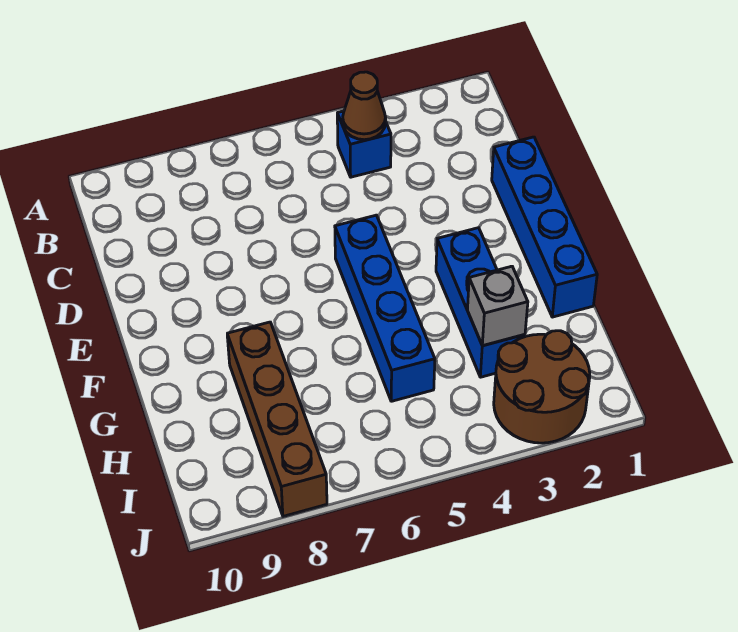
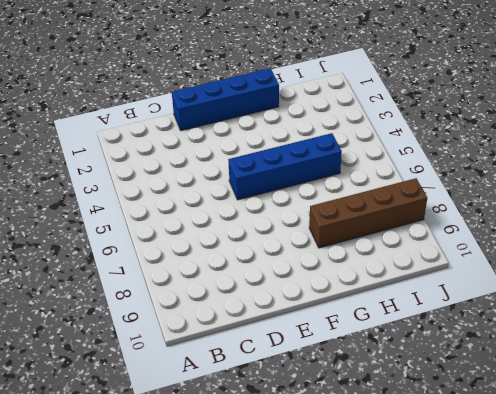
none -> blue brick B4 level 1
none -> blue brick F3:H3 level 1

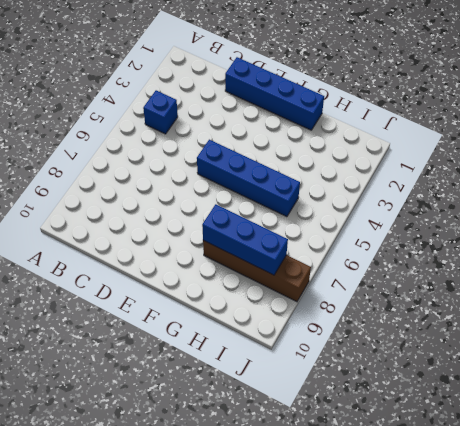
blue brick G8:I8 level 2 -> blue brick F3:H3 level 1
none -> brown round brick I2:J3 level 1
none -> brown cone B4 level 2

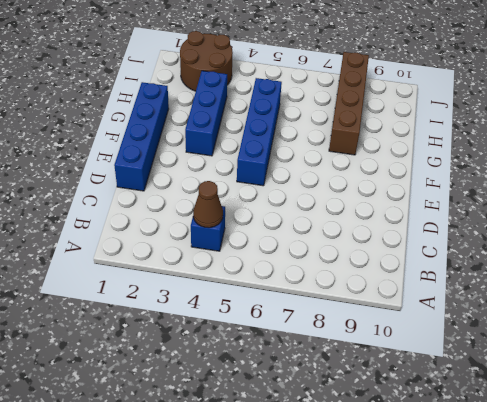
none -> grey brick H3 level 2

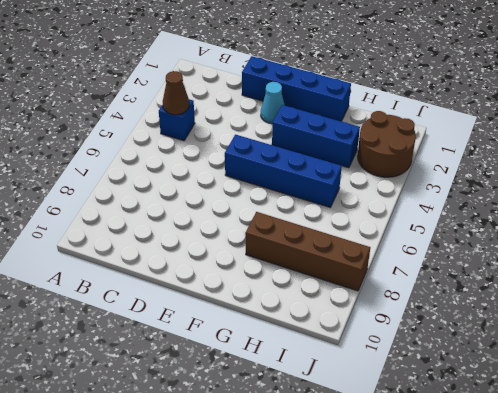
cyan cone E2 level 1 -> none
none -> grey brick H3 level 2

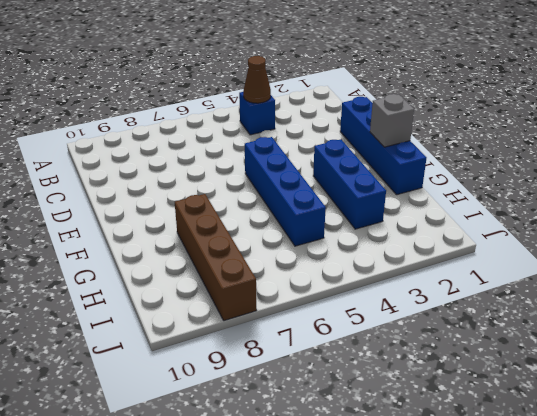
grey brick F1 level 2 -> grey brick H3 level 2
none -> brown round brick I2:J3 level 1

